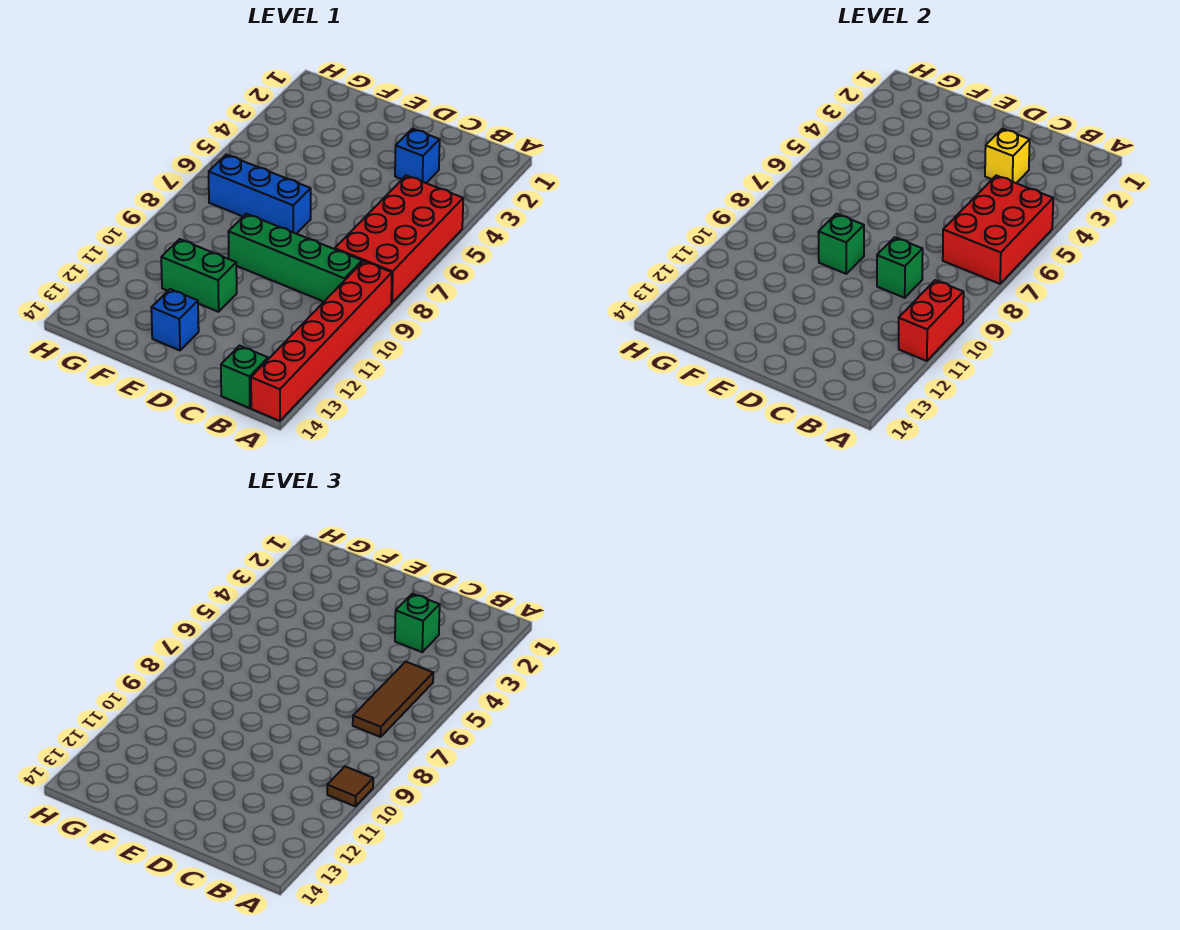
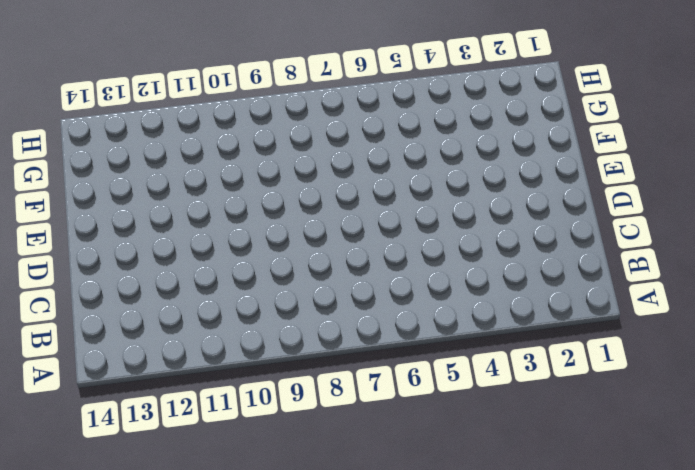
none -> red brick A5:B8 level 1
none -> red brick A9:A14 level 1
none -> green brick B9:E9 level 1

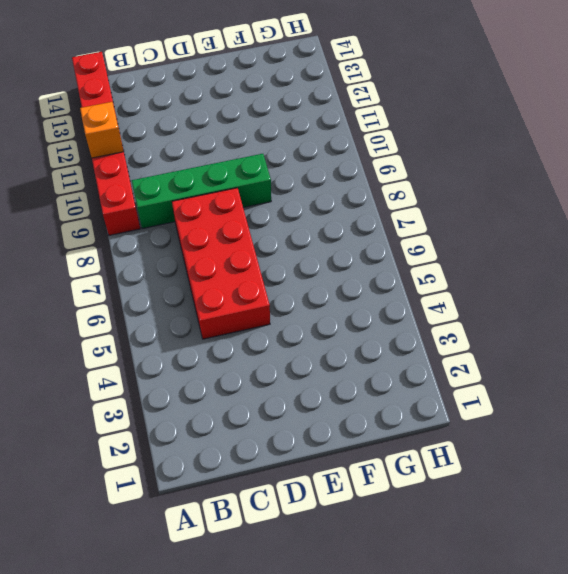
orange brick A11 level 2 -> red brick A10:A11 level 2
red brick C5:D8 level 1 -> red brick A5:B8 level 1
none -> green brick B14 level 1
none -> blue brick C3 level 1
none -> blue brick E7:G7 level 1

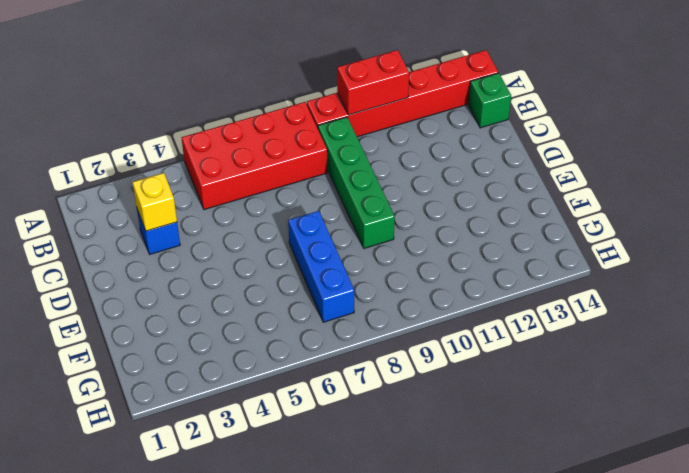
none -> green brick E11:F11 level 1
none -> blue brick E13 level 1
none -> red brick A5:B7 level 2

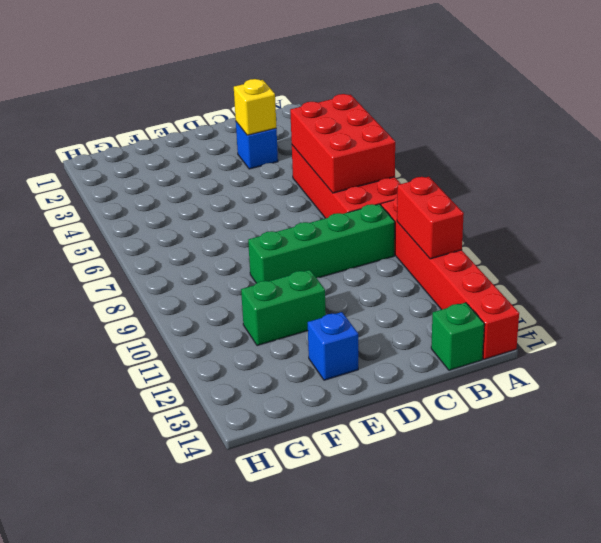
none -> blue brick E7:G7 level 1
none -> green brick C9 level 2
none -> green brick E9 level 2

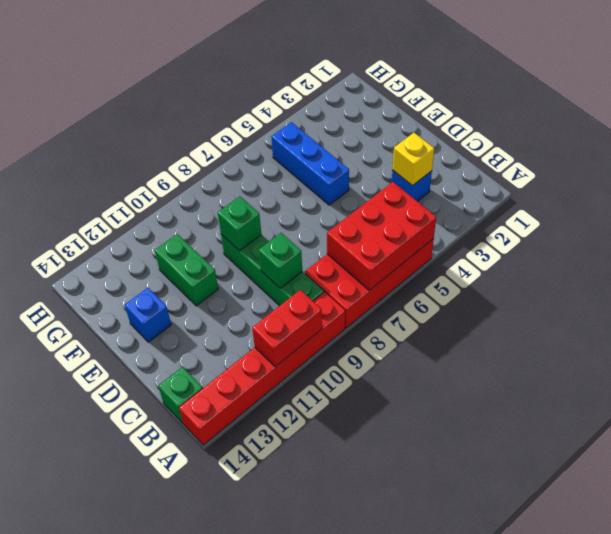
blue brick E5:G5 level 1 -> blue brick E7:G7 level 1
none -> brown tile A10 level 3
none -> brown tile B5:B7 level 3
none -> green brick C3 level 3

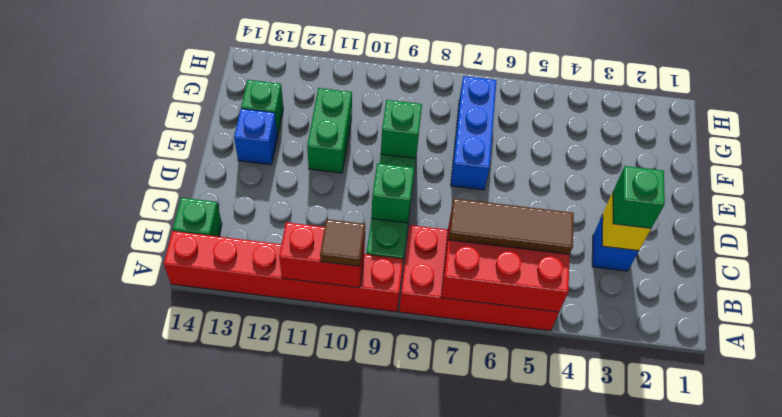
green brick F13 level 1 -> none

